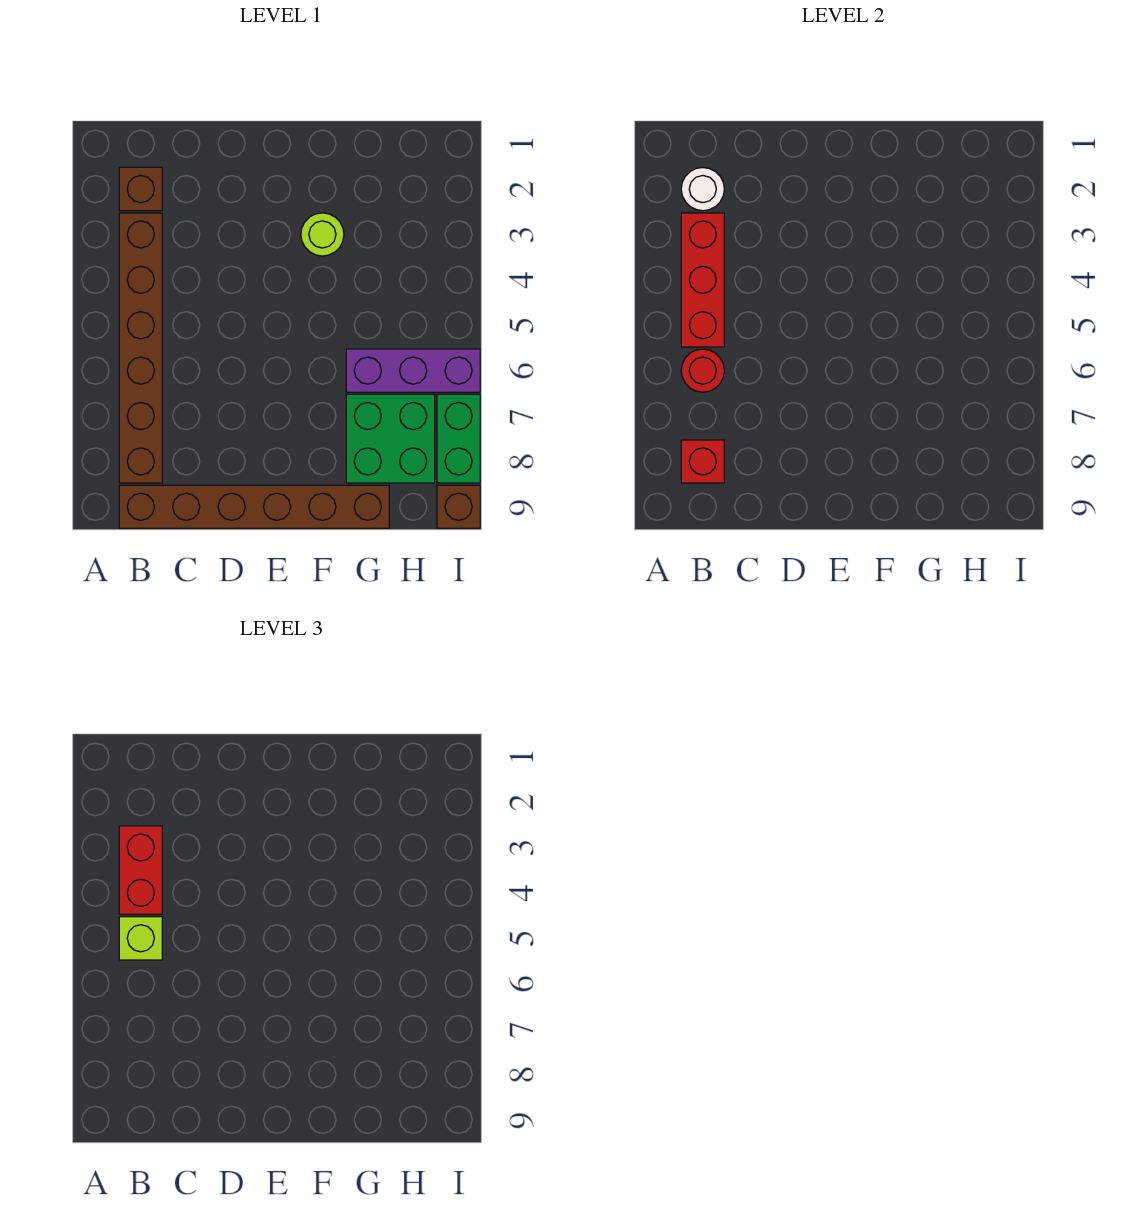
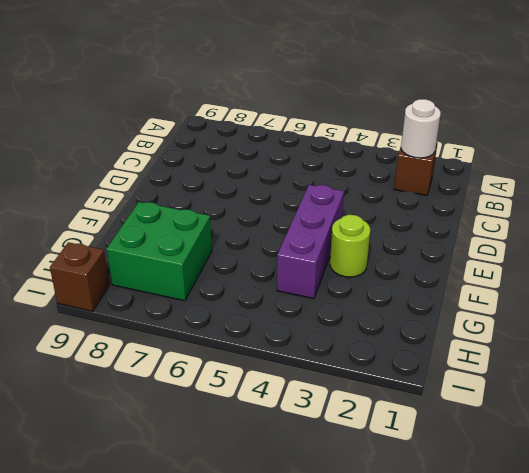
purple brick E4:G4 level 1 -> purple brick G6:I6 level 1
none -> brown brick B3:B8 level 1
none -> brown brick B9:G9 level 1
none -> green brick I7:I8 level 1

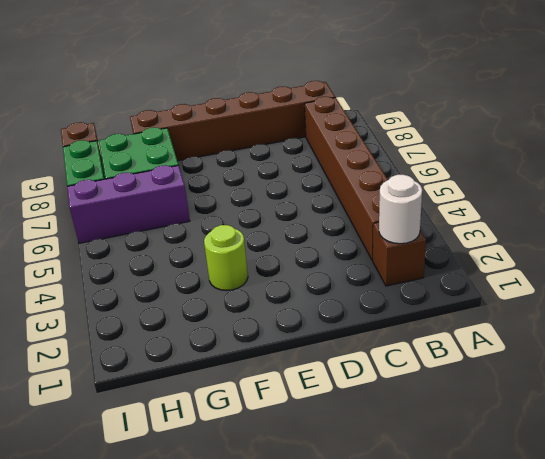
none -> red brick B3:B5 level 2
none -> red round brick B6 level 2
none -> red brick B8 level 2

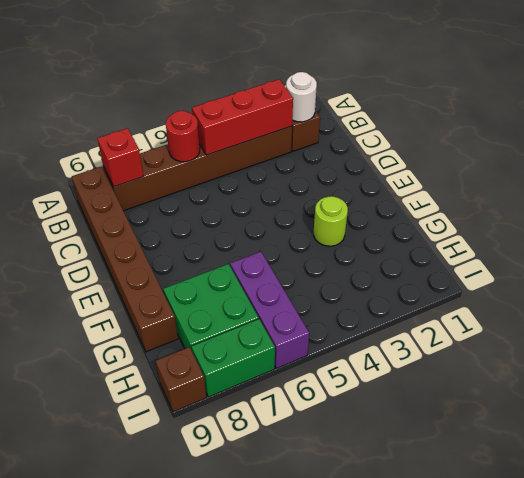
none -> red brick B3:B4 level 3
none -> lime brick B5 level 3

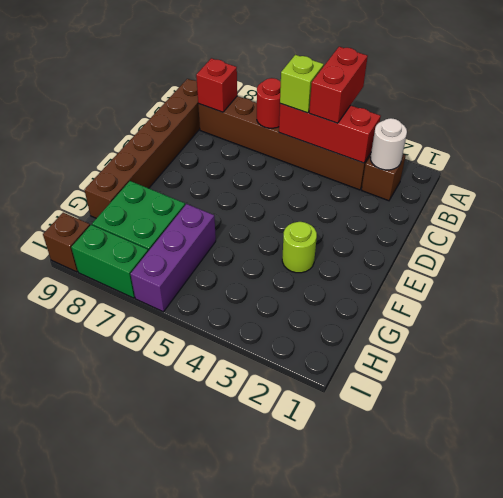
red brick A4:B4 level 3 -> red brick B3:B4 level 3

